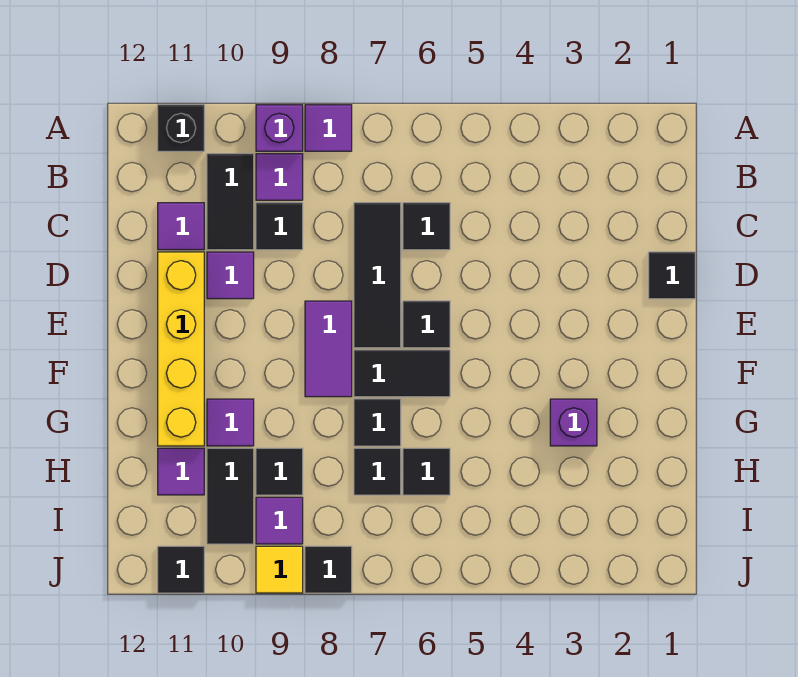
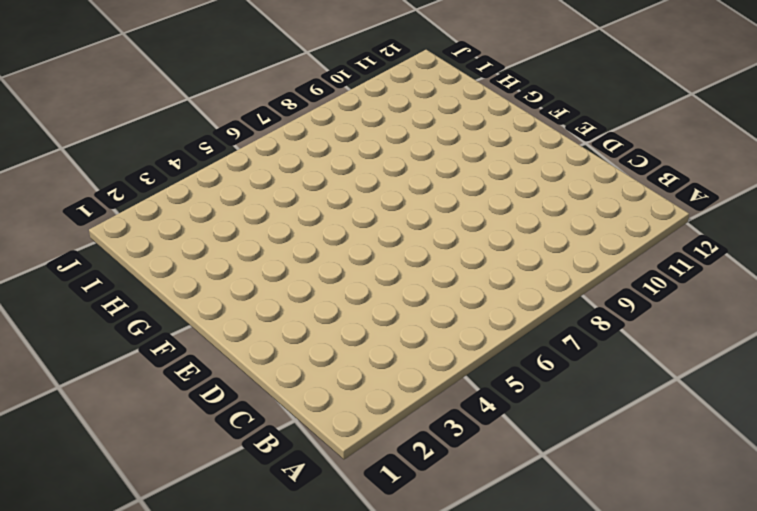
none -> purple tile A8 level 1
none -> purple brick A9 level 1
none -> black brick A11 level 1

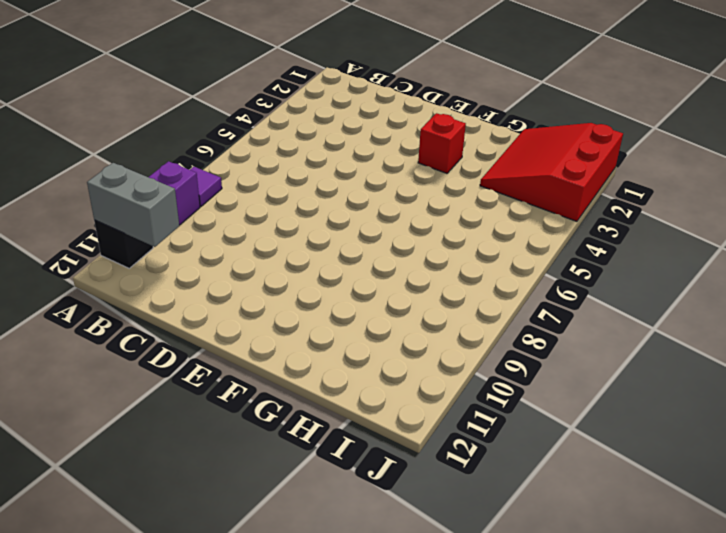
grey brick A11:B11 level 2 -> none
red brick F3 level 1 -> none
red slope H1:J3 level 1 top J -> none
none -> purple tile B9 level 1
none -> black tile B10:C10 level 1
none -> black tile C6 level 1

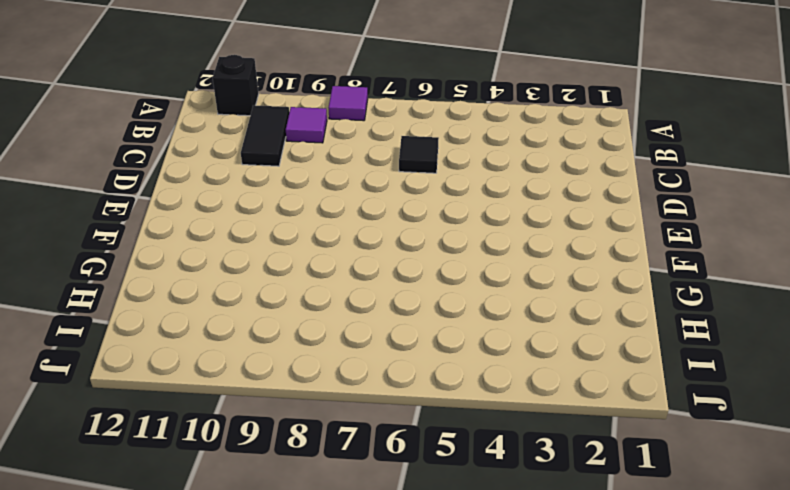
none -> purple brick A9 level 1
none -> black tile C7:E7 level 1
none -> black tile C9 level 1

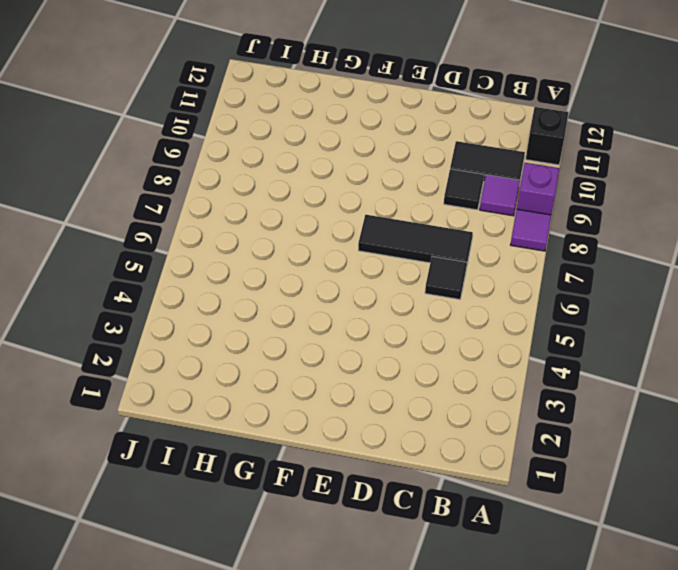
none -> purple tile C11 level 1
none -> black tile D1 level 1
none -> purple tile D10 level 1

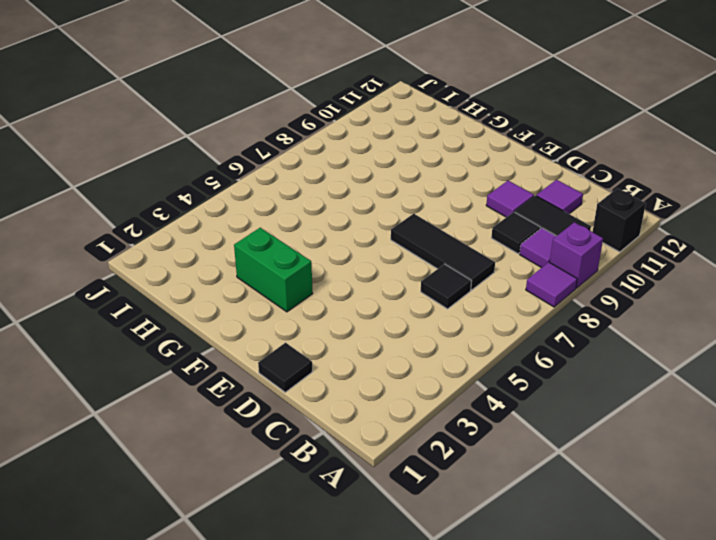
green brick F3:G3 level 1 -> purple brick G3 level 1
none -> yellow brick D11:G11 level 1
none -> black tile E6 level 1
none -> purple tile E8:F8 level 1

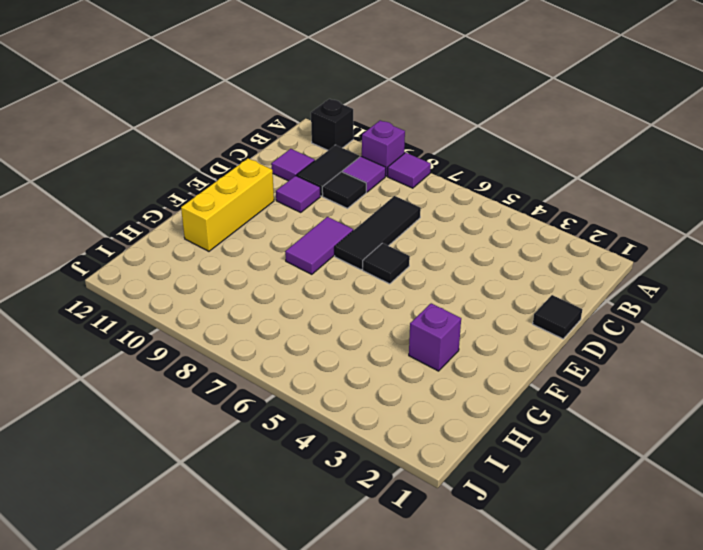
yellow brick E11:G11 level 1 -> yellow brick D11:G11 level 1
none -> black tile C6 level 1
none -> black tile F6:F7 level 1
none -> black tile G7 level 1

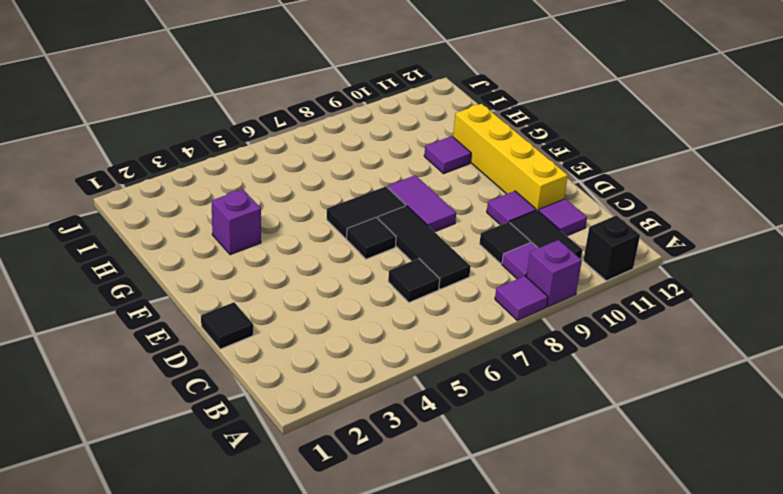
none -> black tile G7 level 1
none -> black tile H6 level 1
none -> black tile H7 level 1

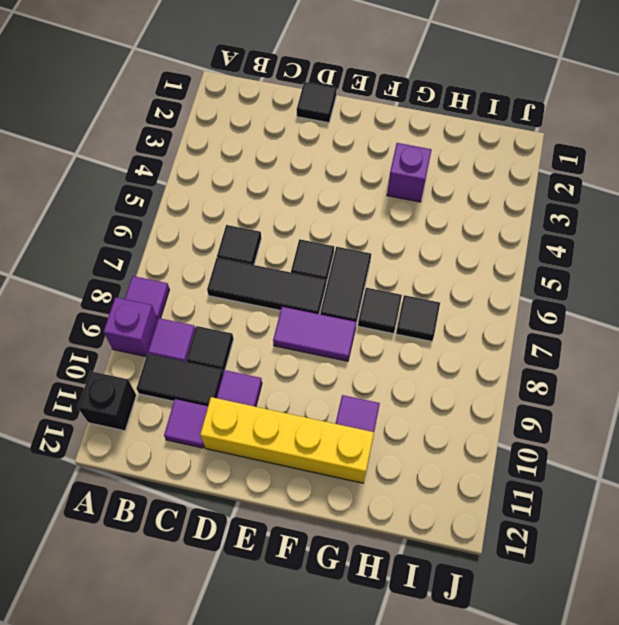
none -> black tile H6 level 1
none -> black tile H9 level 1
none -> black tile H10:I10 level 1

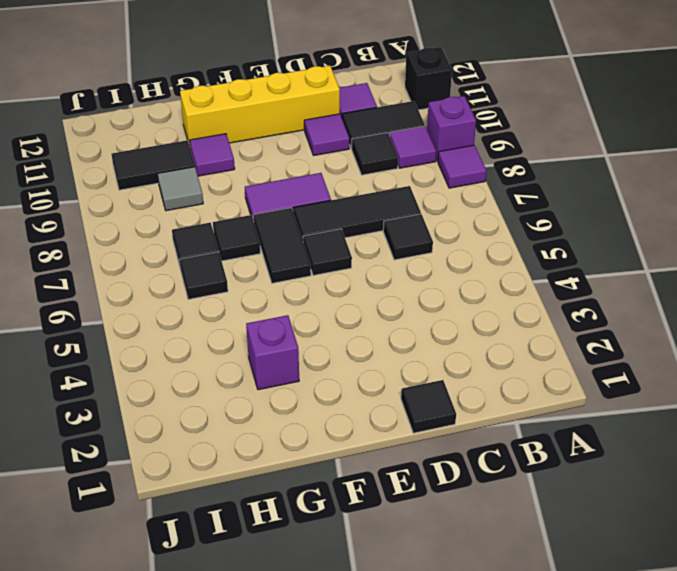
grey tile H9 level 1 -> black tile H9 level 1
none -> purple tile H11 level 1
none -> purple tile I9 level 1
none -> black tile J8 level 1

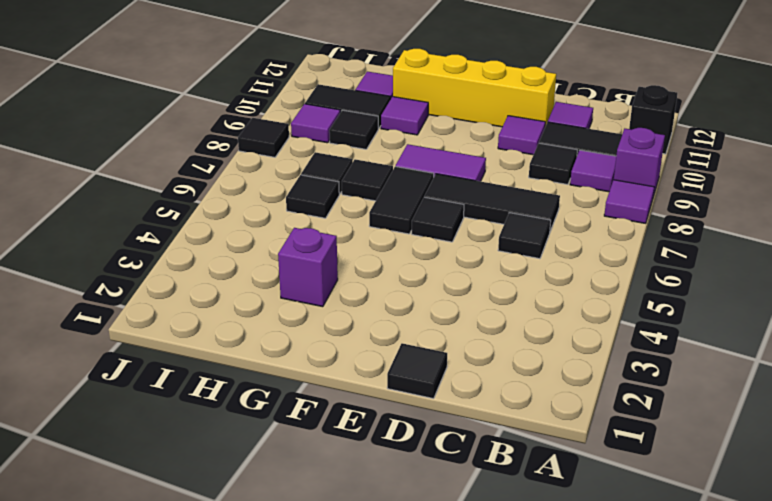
none -> yellow tile J9 level 1
none -> black tile J11 level 1

